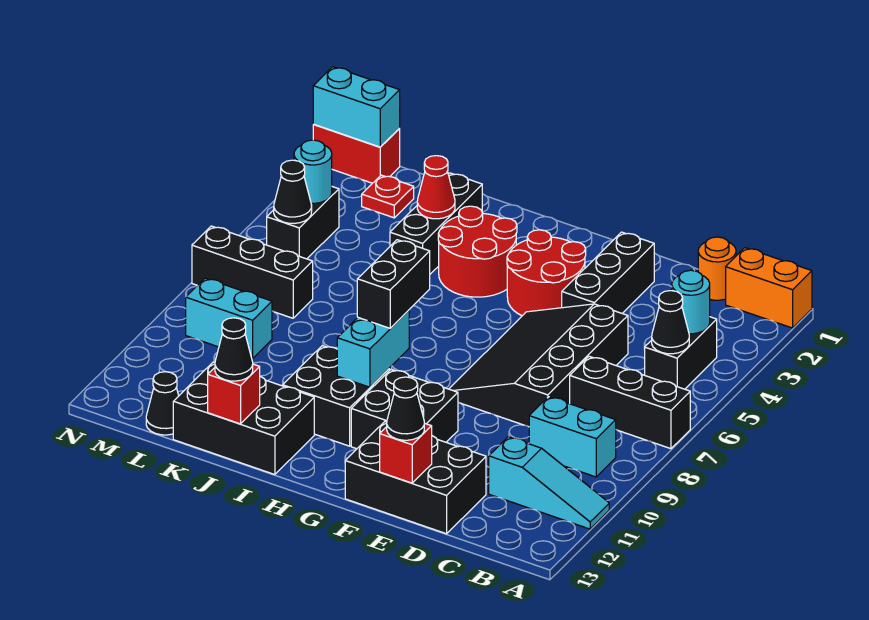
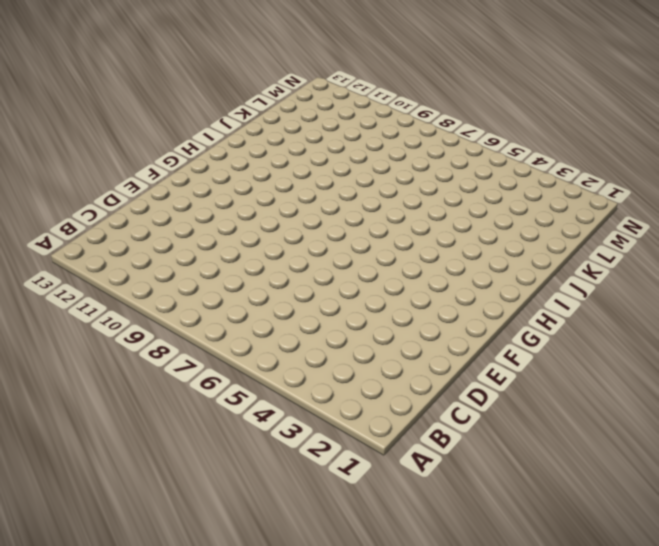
none -> orange brick A1:B1 level 1
none -> black brick A7:C7 level 1
none -> cyan slope A11:C11 level 1 top C
none -> black brick B4:B5 level 1

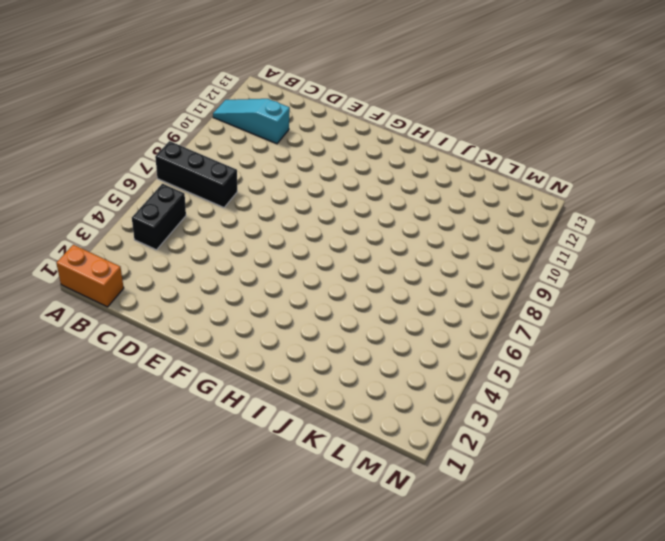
none -> cyan brick B9:C9 level 1
none -> orange round brick C1 level 1
none -> black slope D5:F8 level 1 top D
none -> black brick D12:F13 level 1

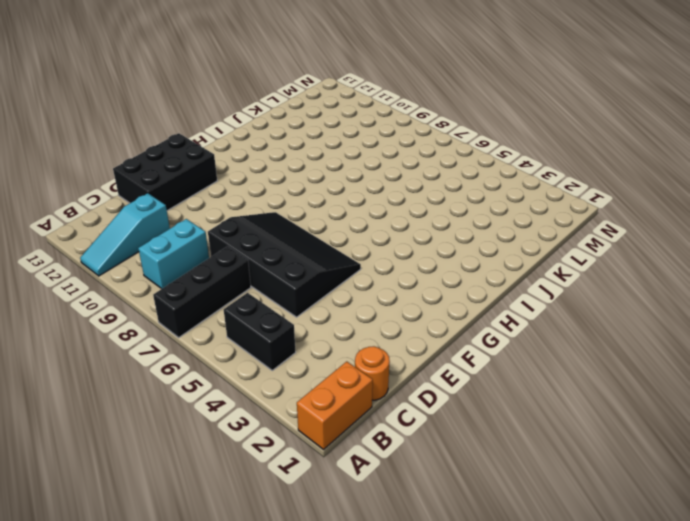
none -> black brick E2:E4 level 1
none -> red round brick F3:G4 level 1
none -> black brick F10:G11 level 1
none -> red round brick H3:I4 level 1

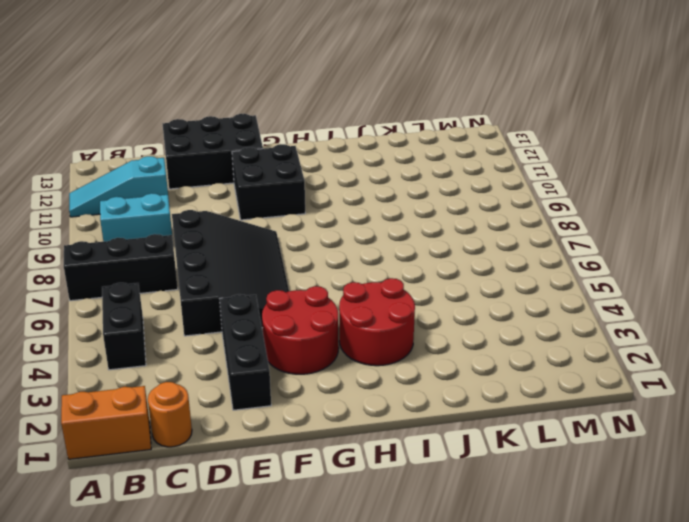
none -> black brick H10:I11 level 1
none -> black brick I12:K13 level 1
none -> black brick J2:J4 level 1
none -> red plate L2 level 1

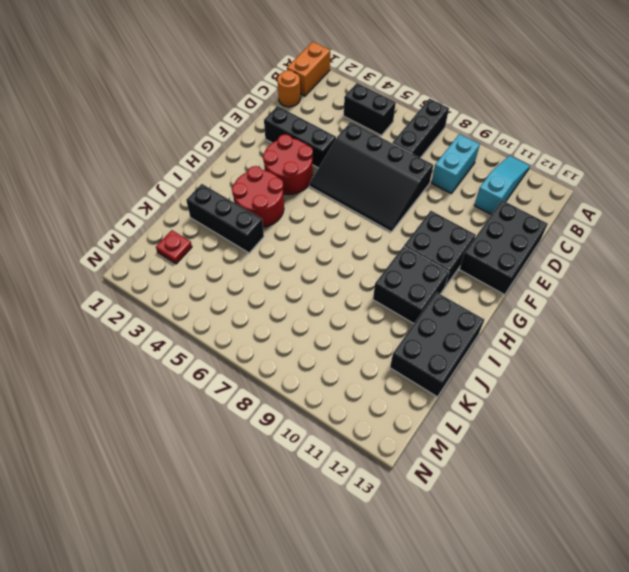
none -> black brick L7:N7 level 1
none -> cyan brick L9:M9 level 1
none -> black cone L13 level 1
none -> red brick M1:N1 level 1

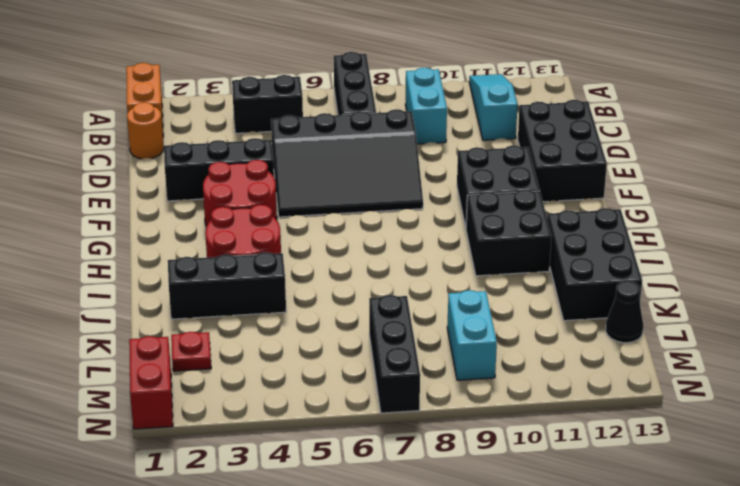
none -> black brick M4:M5 level 1
none -> cyan round brick B4 level 2
none -> black cone B5 level 2
none -> red brick E13 level 2

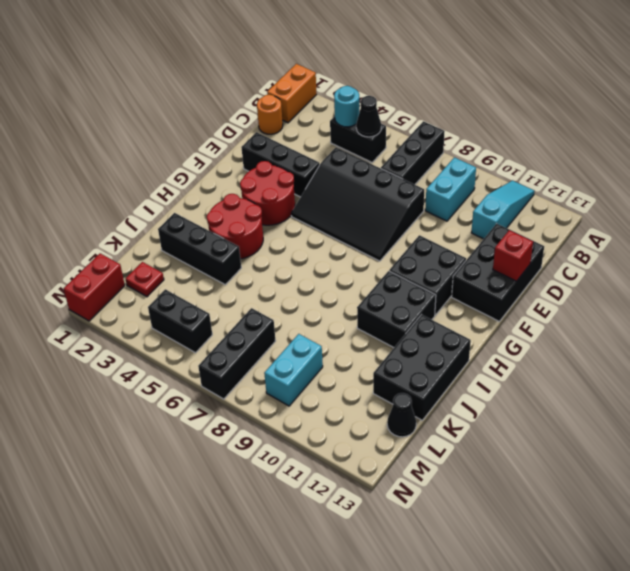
none -> cyan brick H9:H10 level 2
none -> red cone J3 level 2
none -> red brick J13 level 2
none -> cyan brick M1:N1 level 2

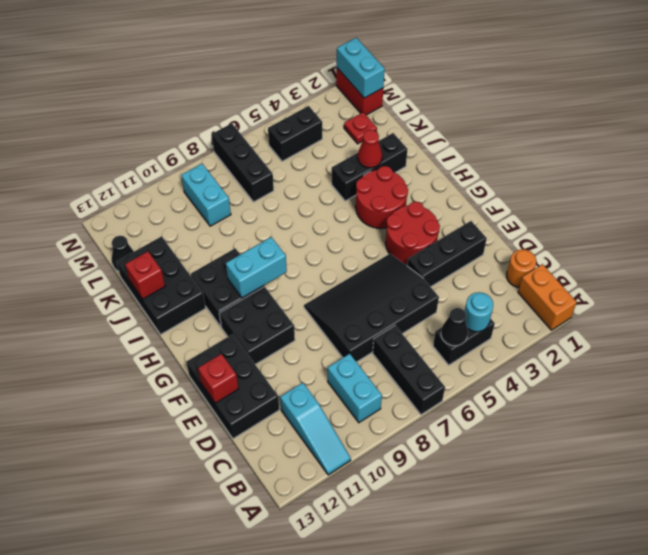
none -> cyan round brick M4 level 2
none -> black cone M5 level 2
none -> black cone E13 level 3
none -> black brick H8:H9 level 3

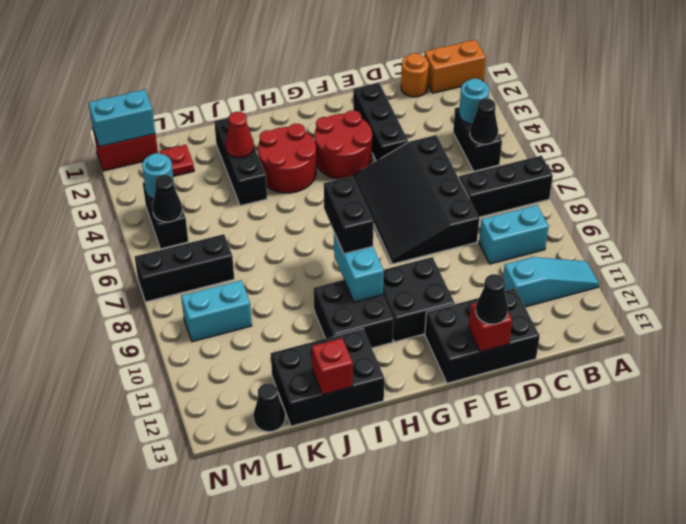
none -> black cone J13 level 3

